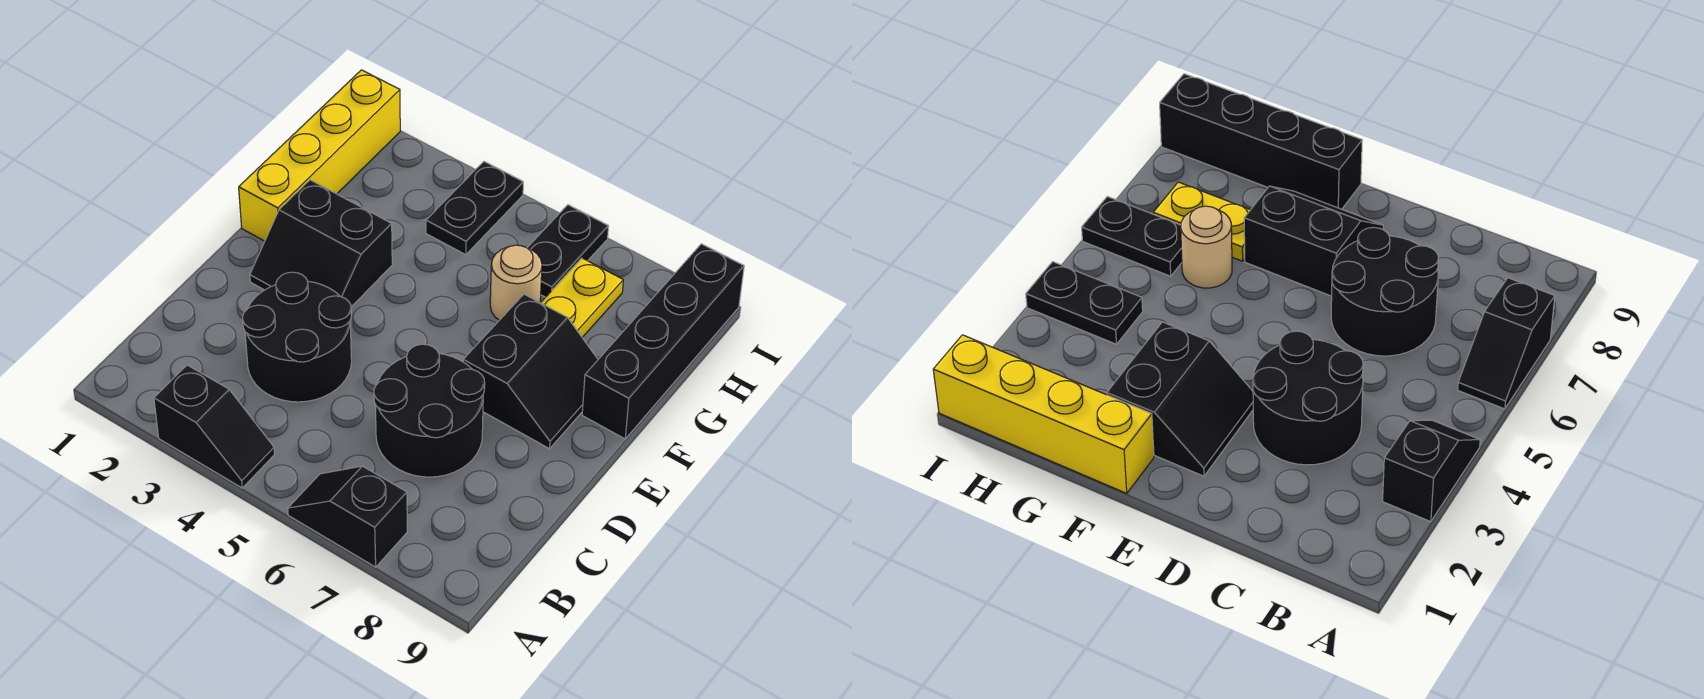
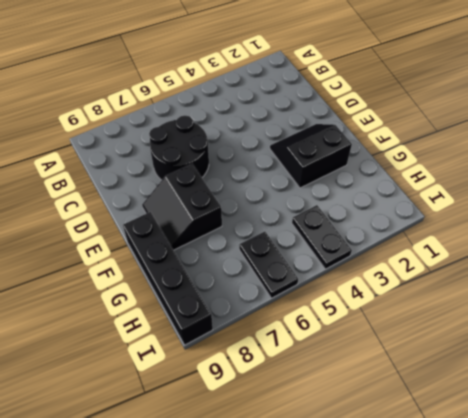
none -> black slope A3:A4 level 1 top 3
none -> black slope A6:A7 level 1 top 7
none -> black round brick C3:D4 level 1

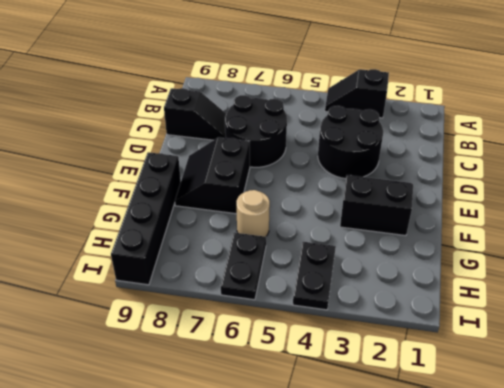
black slope C8:C9 level 1 top 9 -> black slope A6:A7 level 1 top 7
none -> yellow brick F1:I1 level 1
none -> yellow plate G7:H7 level 1

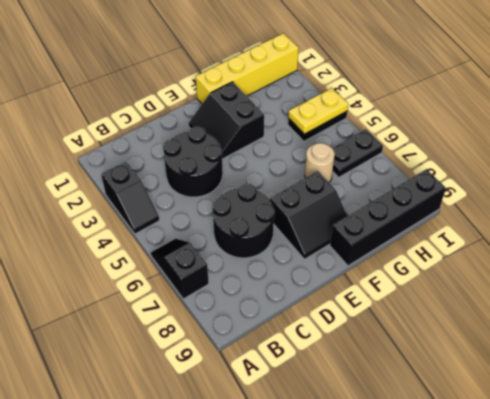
yellow plate H4:I4 level 2 -> yellow plate G7:H7 level 1

